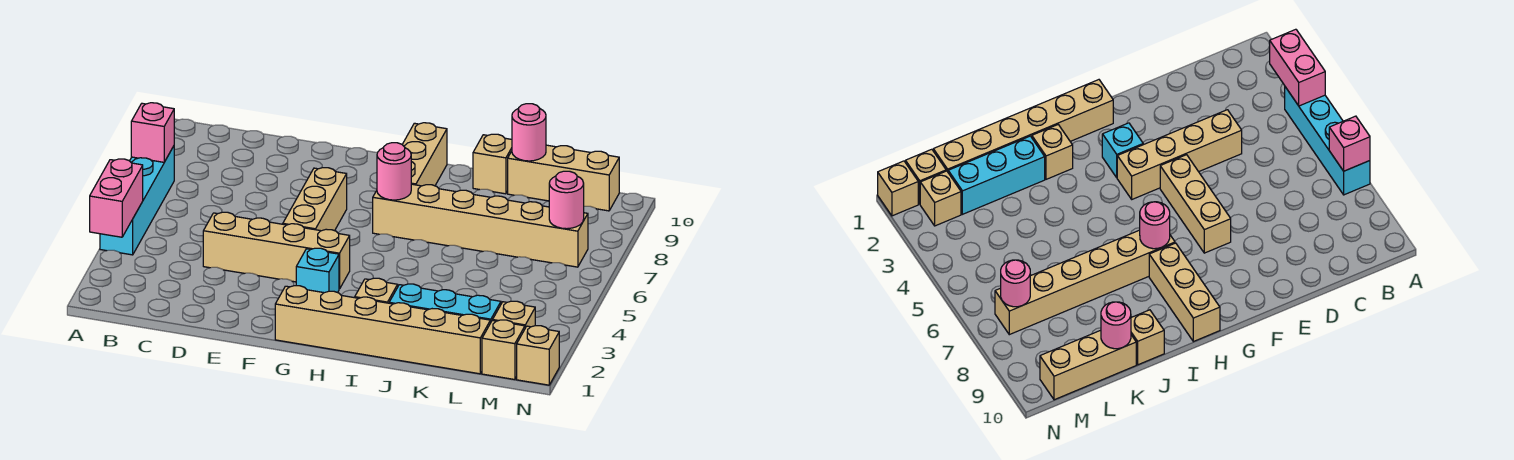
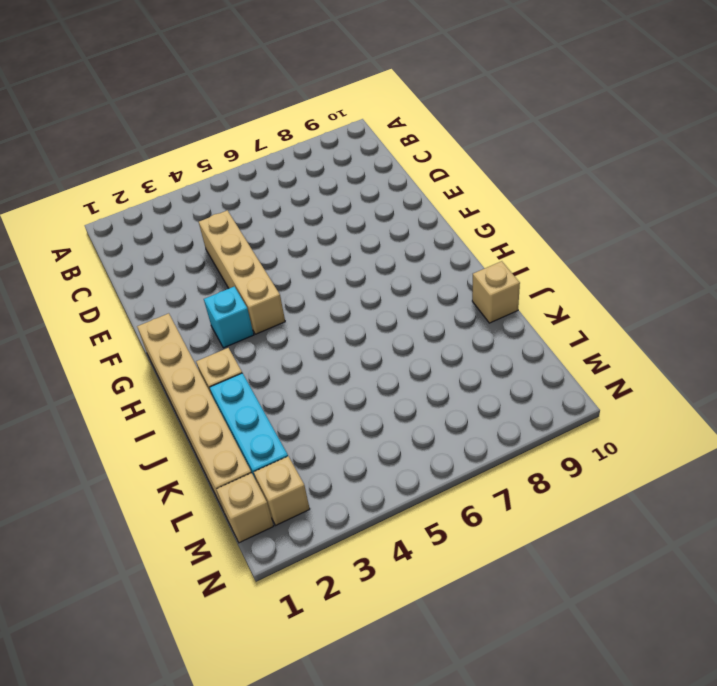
none -> cyan brick A4:A7 level 1
none -> tan brick F5:F7 level 1
none -> tan brick H7:M7 level 1

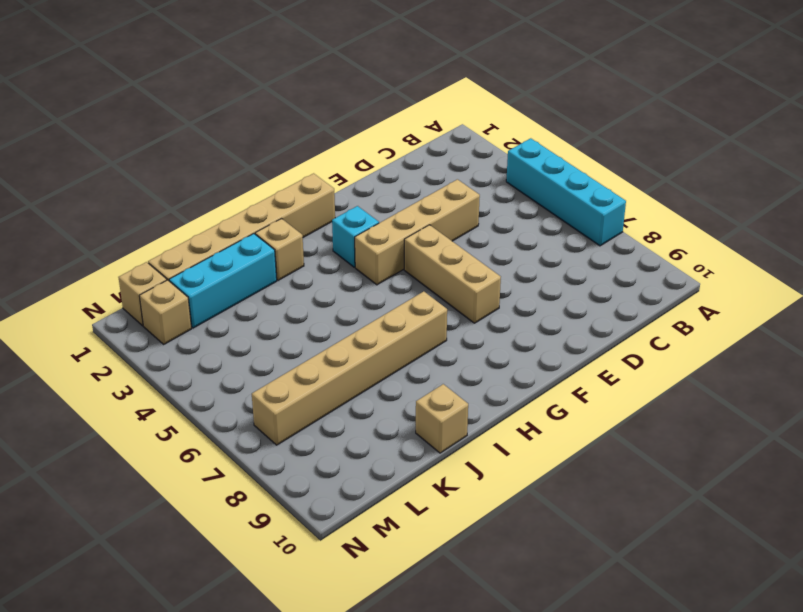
none -> tan brick H8:H10 level 1
none -> tan brick K10:M10 level 1
none -> tan brick N1 level 1

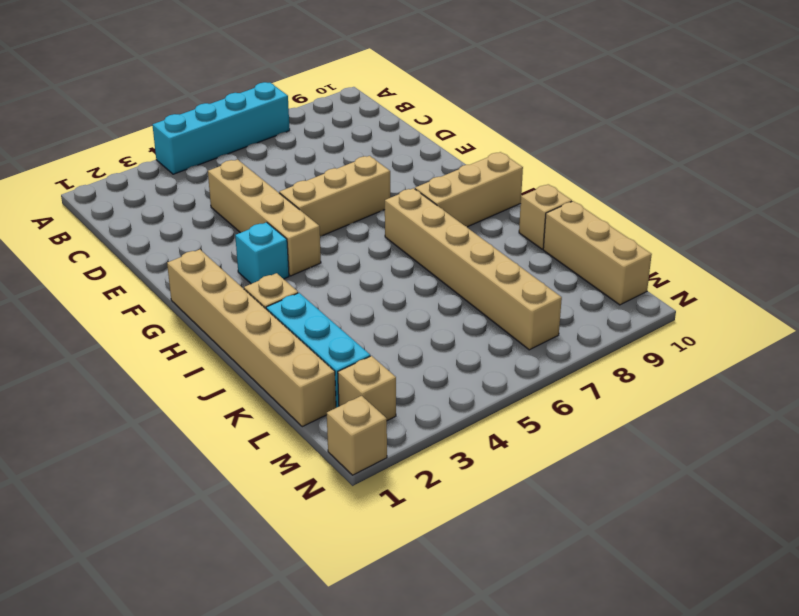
none -> tan brick M1 level 1
none -> pink brick A3:A4 level 2
none -> pink brick A7 level 2

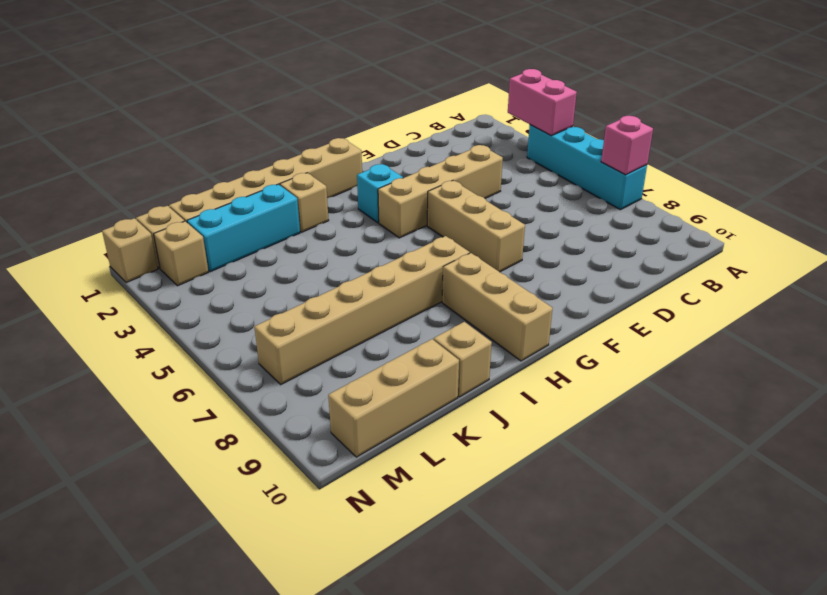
none -> pink round brick H7 level 2
none -> pink round brick K10 level 2
none -> pink round brick M7 level 2

